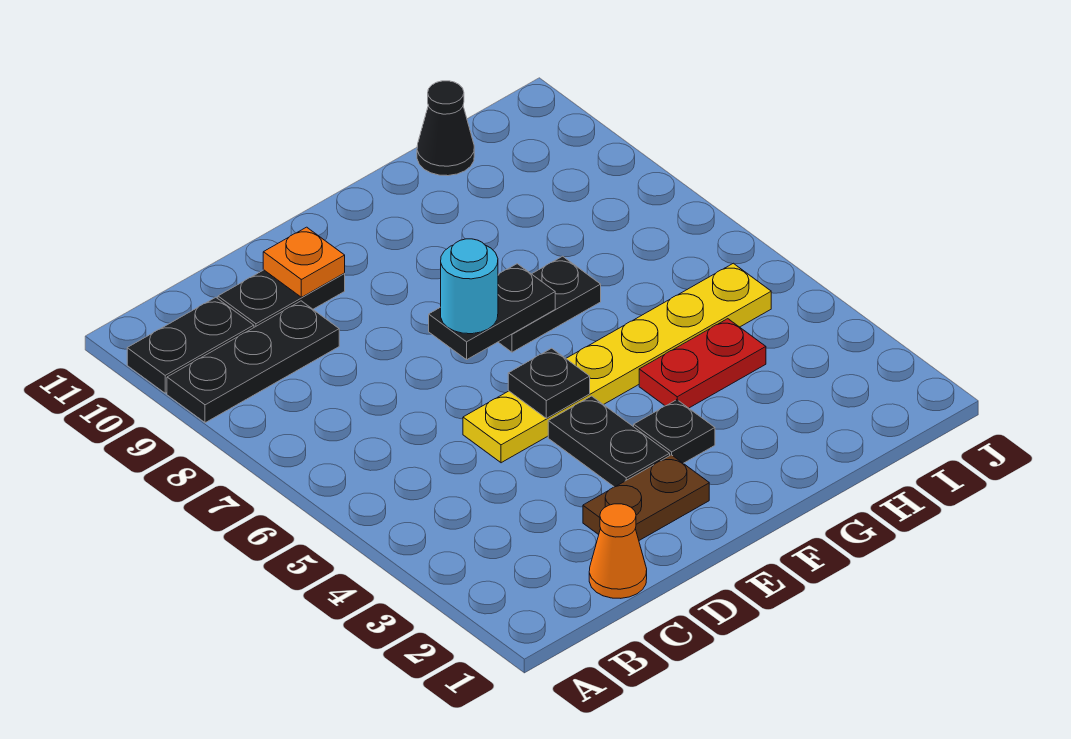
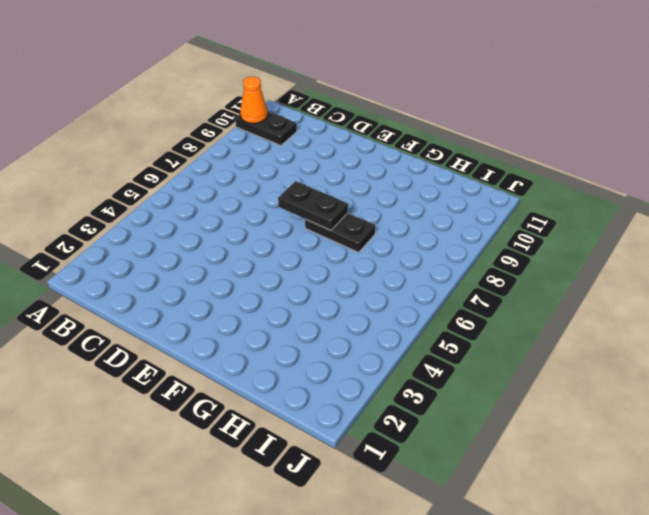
orange cone A10 level 2 -> orange cone C1 level 1
none -> black plate A9:C9 level 1
none -> black plate C10:D10 level 1
none -> brown plate D2:E2 level 1

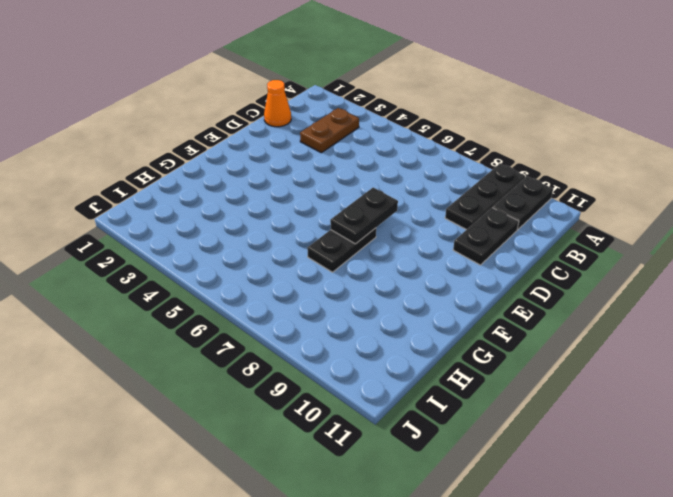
brown plate B3:C3 level 1 -> brown plate D2:E2 level 1
none -> yellow plate D5:I5 level 1
none -> black plate E3:E4 level 1
none -> black plate F3 level 1

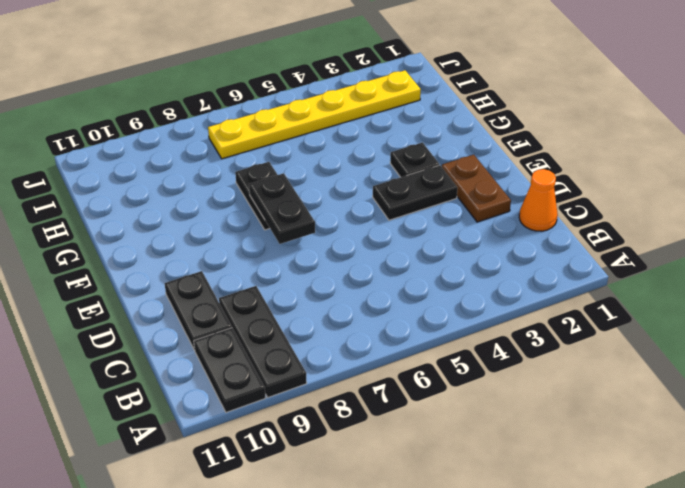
yellow plate I2:I7 level 1 -> yellow plate D5:I5 level 1
none -> red plate G4:H4 level 1
none -> black cone H11 level 1
none -> orange plate D10 level 2

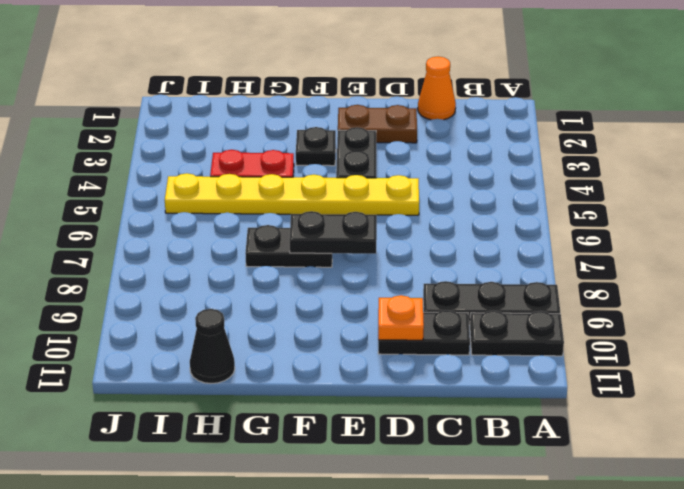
none -> black plate E5 level 2
none -> cyan round brick E7 level 3

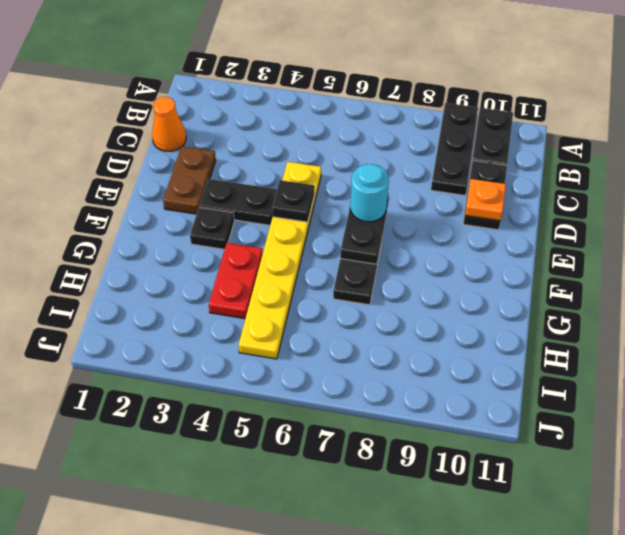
none -> black cone H11 level 1

